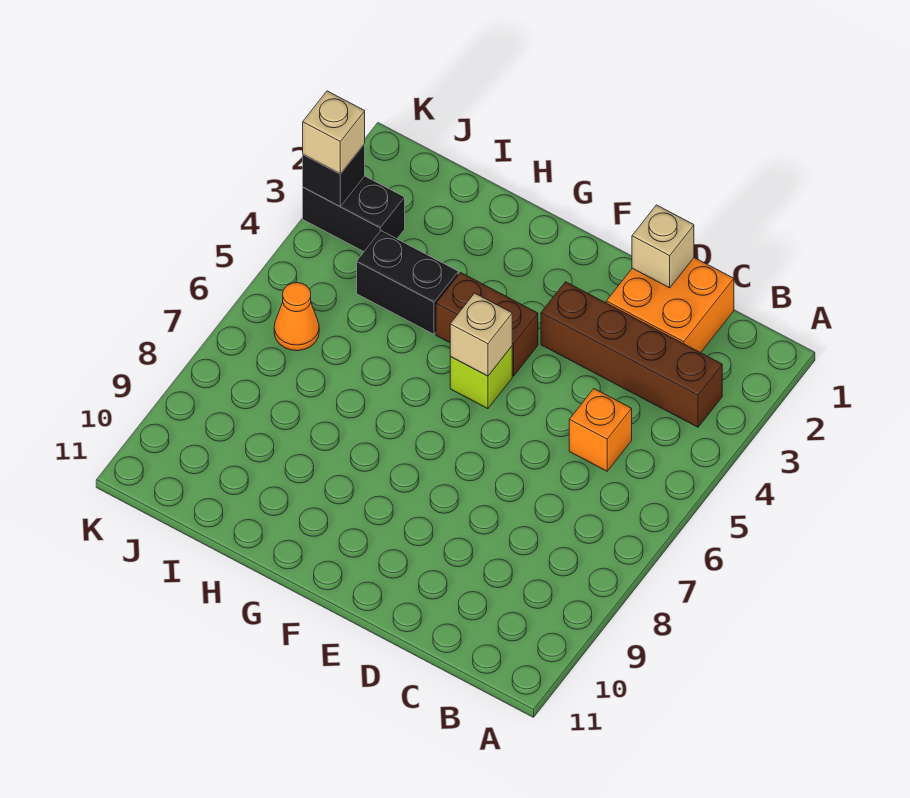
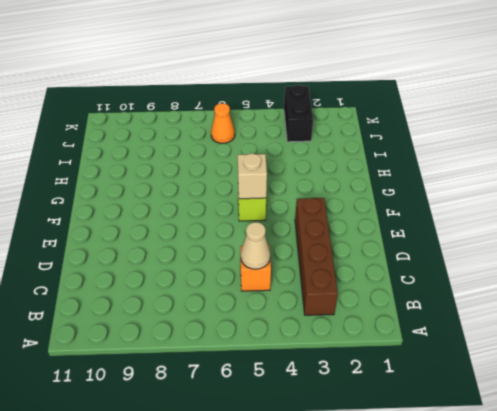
tan cone C5 level 2 -> none
none -> orange brick C1:D2 level 1
none -> brown brick F4:G4 level 1
none -> black brick H4:I4 level 1

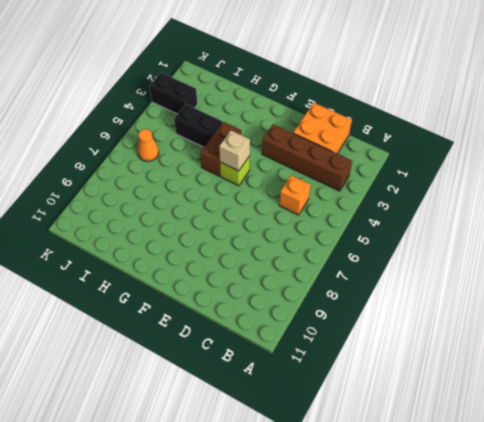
brown brick G4:G5 level 1 -> brown brick F4:G4 level 1
none -> tan brick D1 level 2
none -> black brick K3 level 2
none -> tan brick K3 level 3

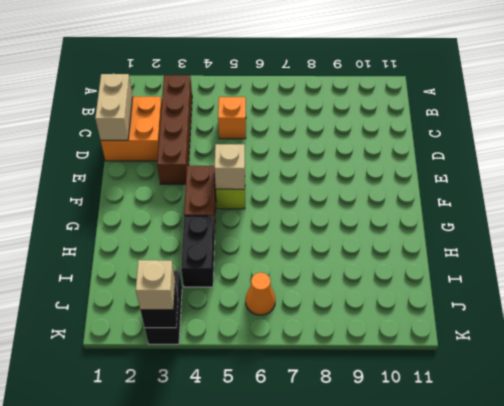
tan brick C1:D1 level 2 -> tan brick D1 level 2

